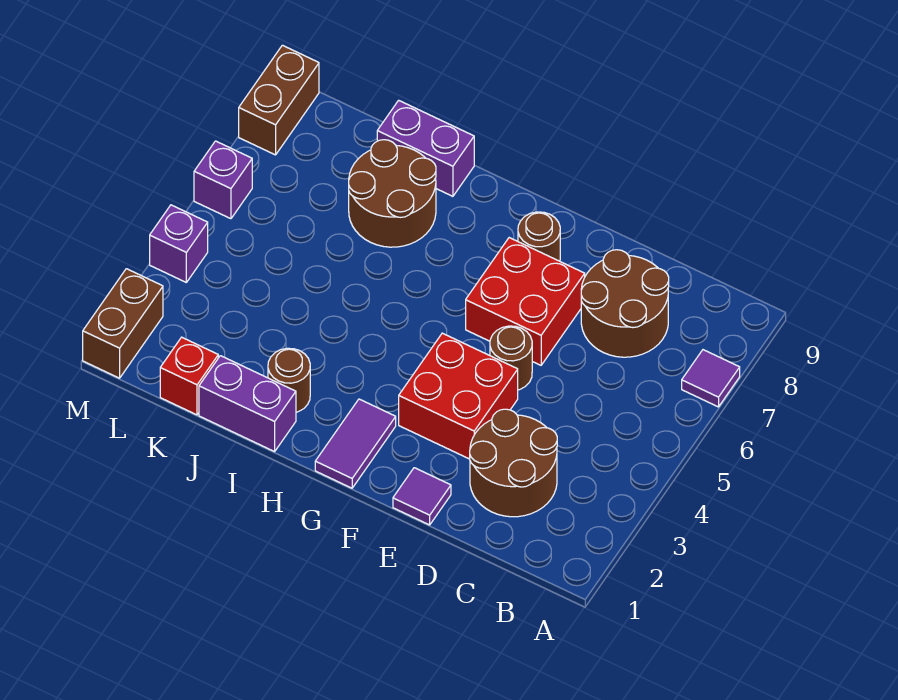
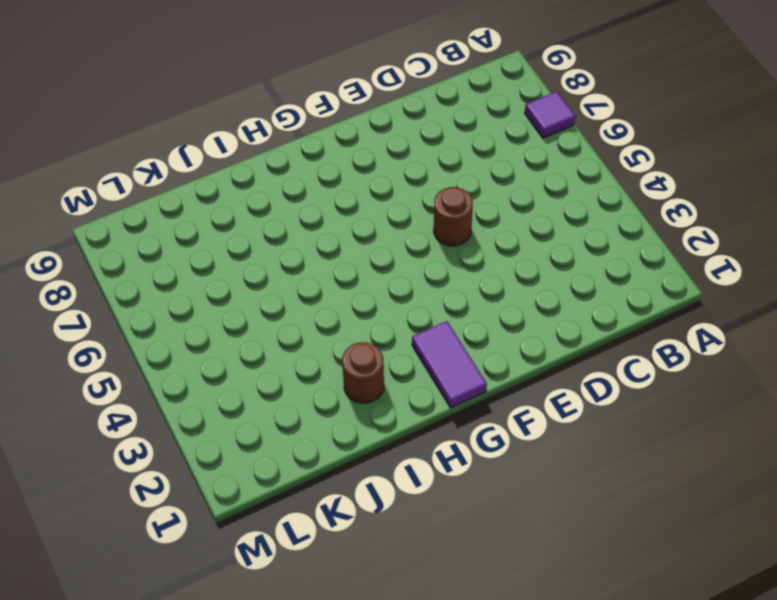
none -> brown round brick C2:D3 level 1
none -> brown round brick C7:D8 level 1
none -> purple tile E1 level 1

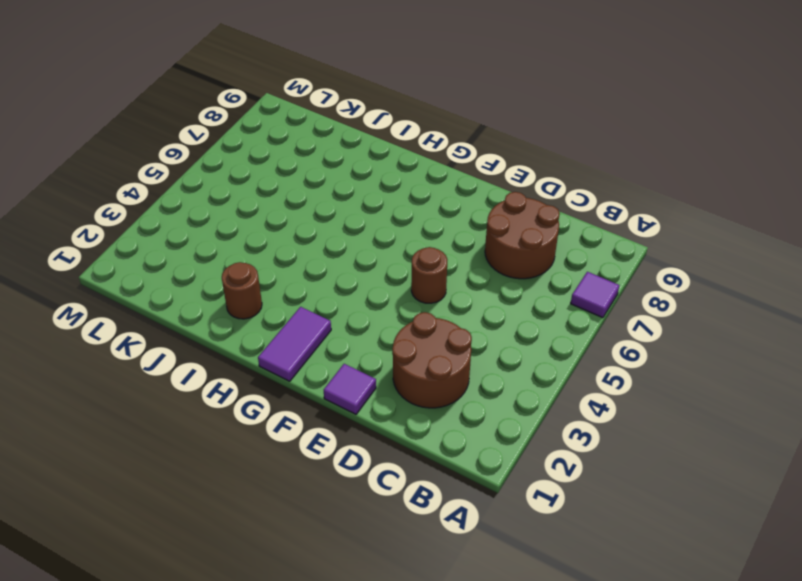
none -> red brick E3:F4 level 1
none -> red brick E6:F7 level 1
none -> brown round brick F8 level 1

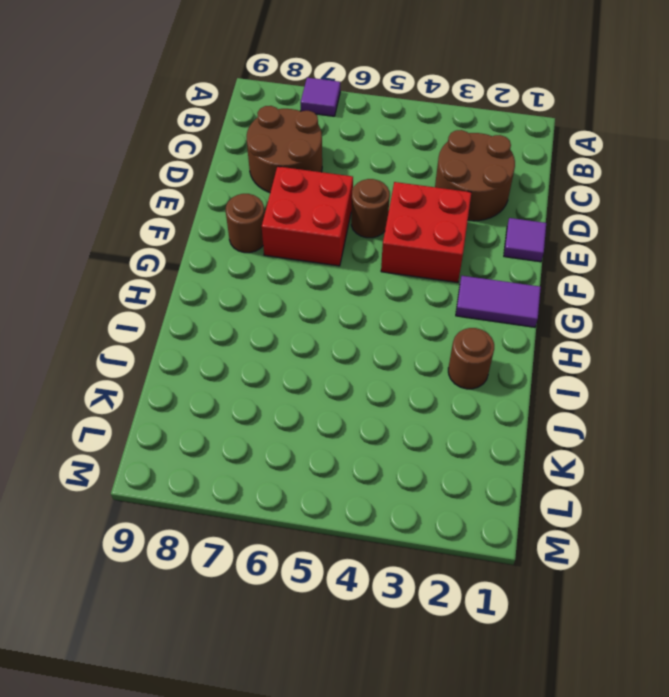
none -> purple brick I1:J1 level 1
none -> brown round brick I7:J8 level 1
none -> purple brick I9:J9 level 1

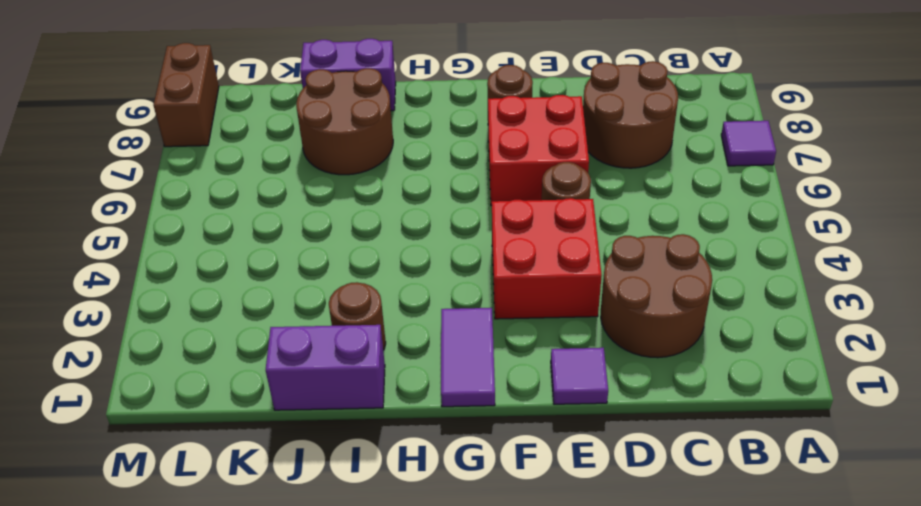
none -> red brick K1 level 1
none -> brown brick M1:M2 level 1
none -> purple brick M4 level 1

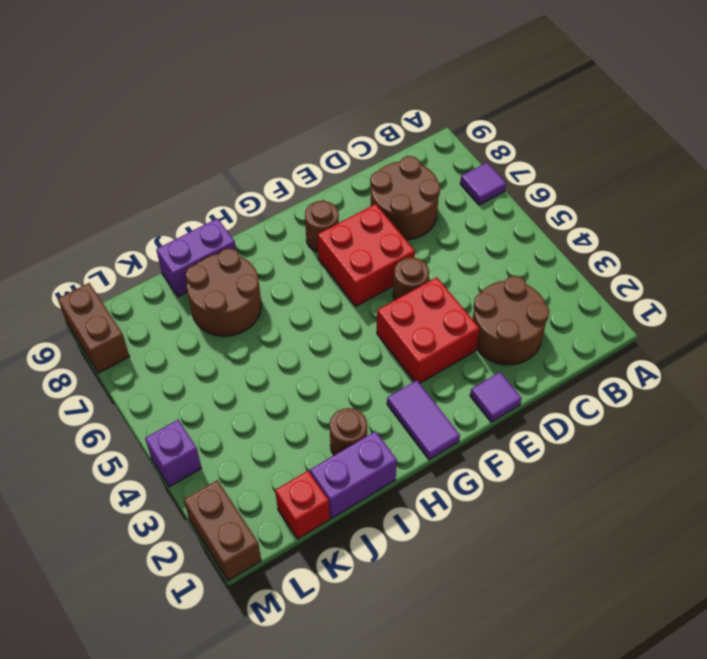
none -> purple brick M6 level 1

